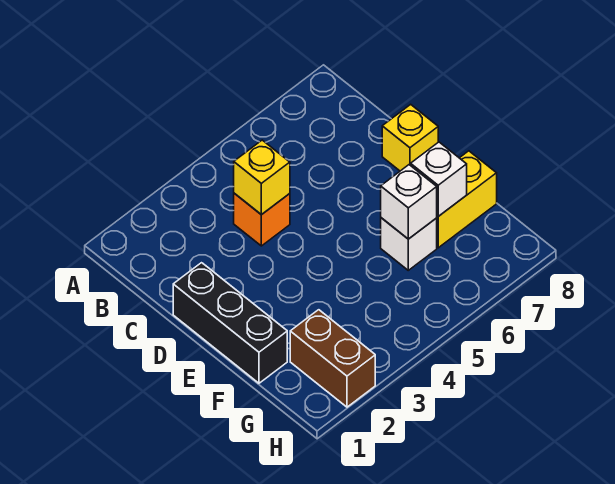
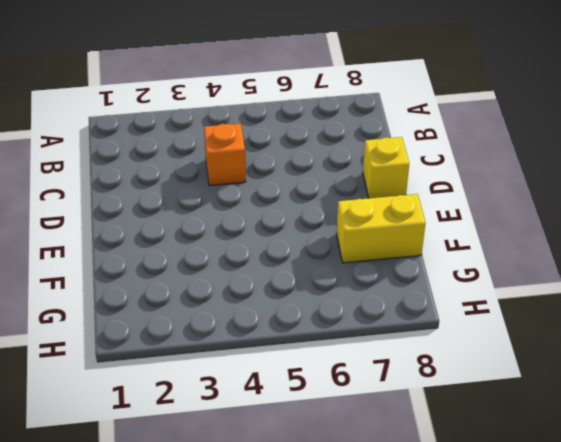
none -> black brick D1:F1 level 1
none -> white brick F6 level 1

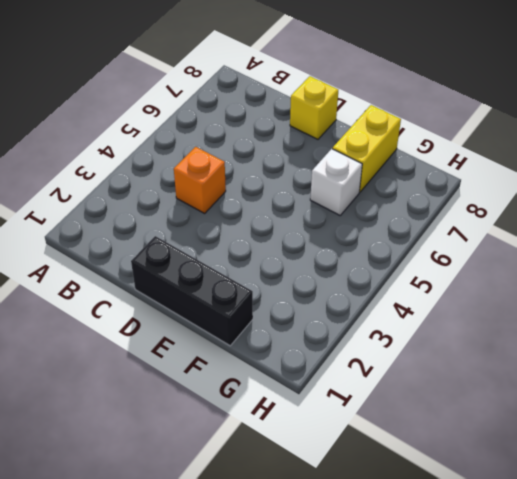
none -> brown brick G2:H2 level 1
none -> yellow brick C4 level 2

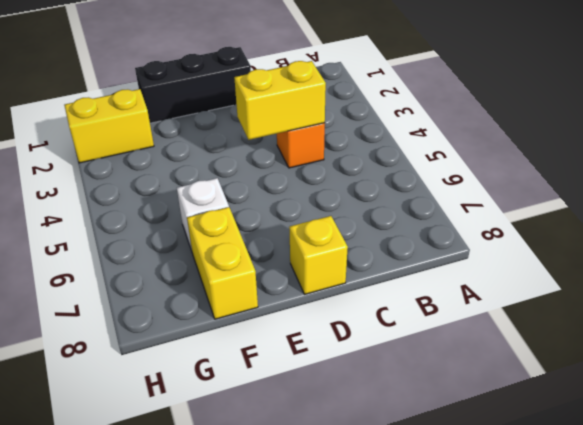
yellow brick C4:D4 level 2 -> yellow brick C4 level 2
yellow brick G2:H2 level 1 -> brown brick G2:H2 level 1
none -> white brick F6 level 2
none -> white brick F7 level 2

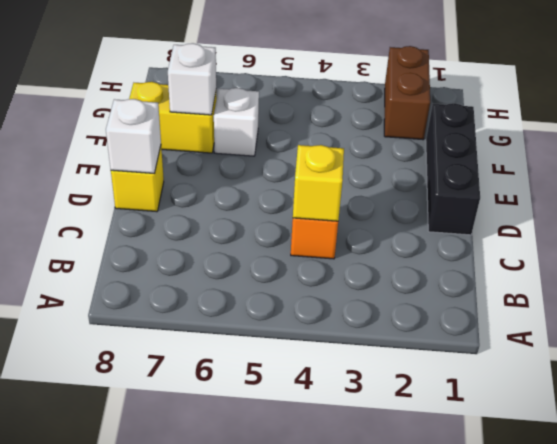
white brick D8 level 2 -> white brick F6 level 2

